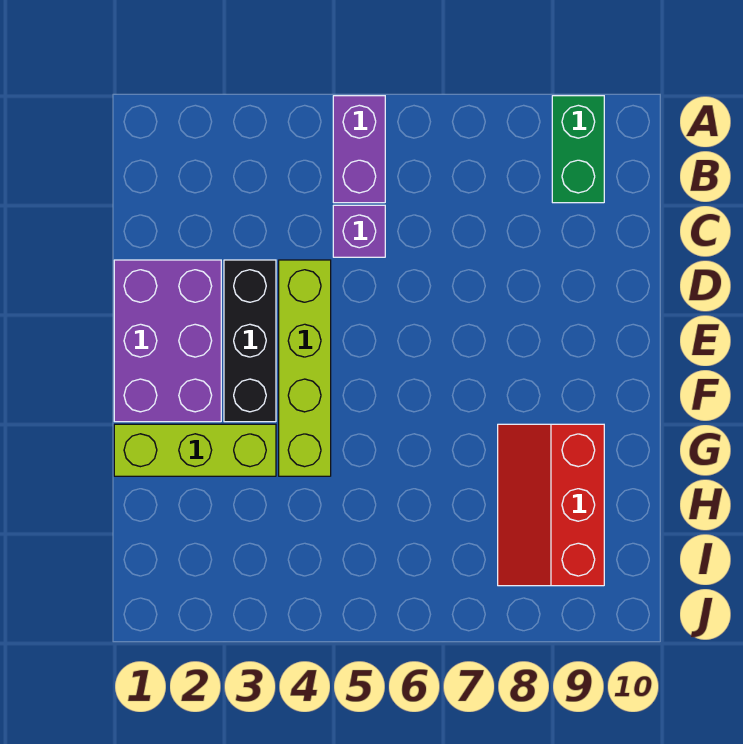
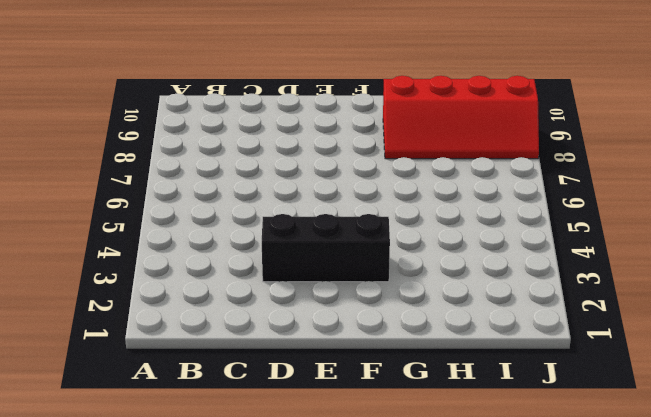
red slope G8:J9 level 1 top 9 -> red slope G8:I9 level 1 top 9
none -> purple brick A5:B5 level 1
none -> green brick A9:B9 level 1

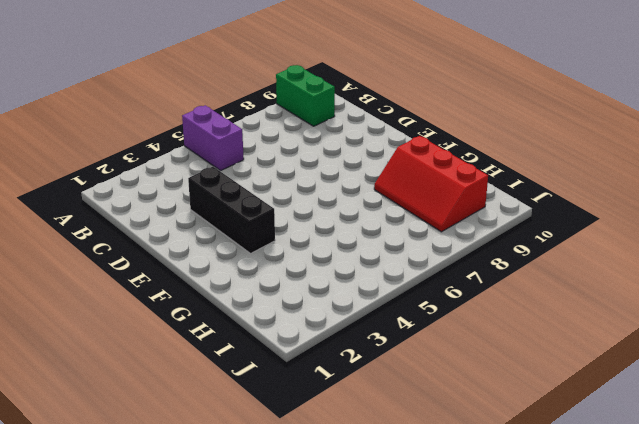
none -> purple brick C5 level 1
none -> purple brick D1:F2 level 1

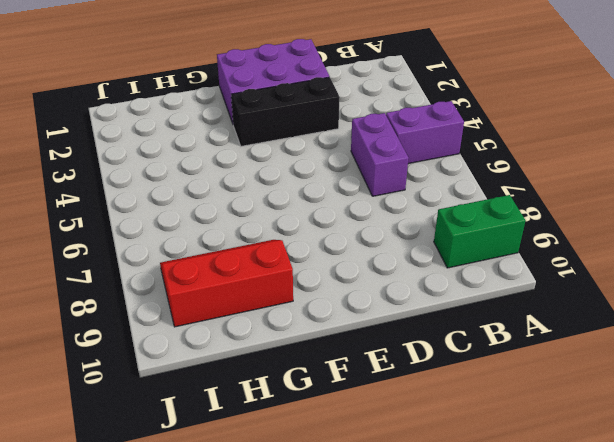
purple brick C5:C6 level 1 -> purple brick C5 level 1
none -> lime brick D4:G4 level 1
none -> lime brick G1:G3 level 1

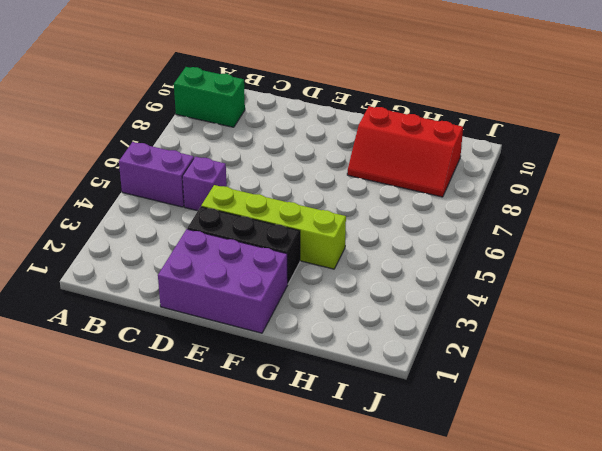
none -> lime brick G1:G3 level 1

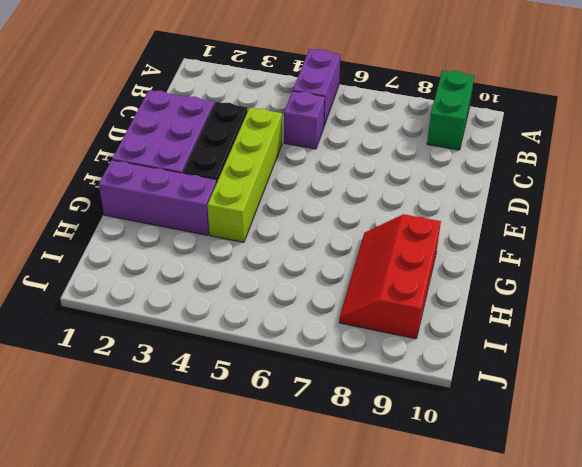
purple brick G1:G3 level 1 -> lime brick G1:G3 level 1

